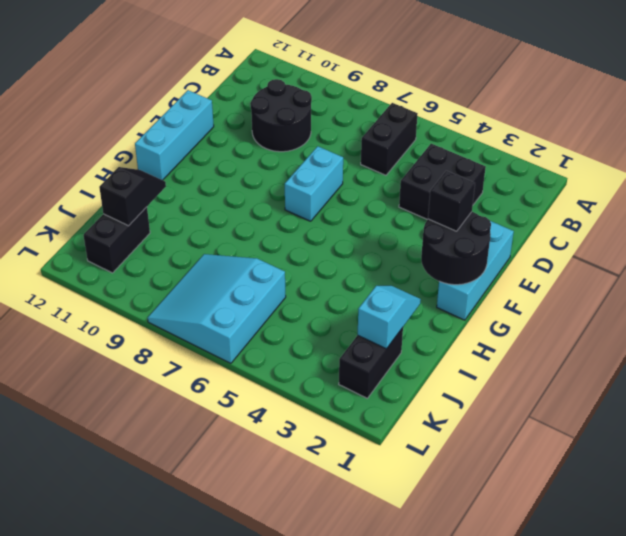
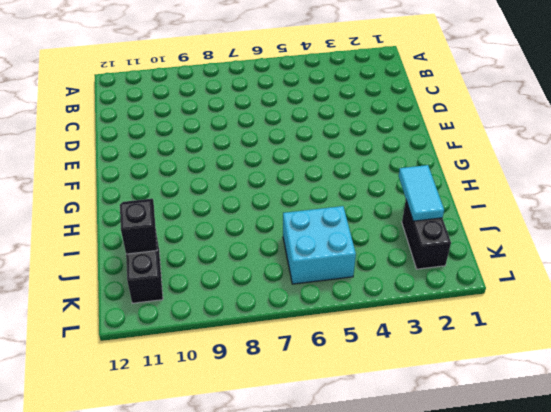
cyan tile I2:J2 level 2 -> cyan slope I2:J2 level 2 top J
cyan brick J5:K6 level 1 -> cyan slope J6:L8 level 1 top 6
none -> black brick B6:C6 level 1
none -> black brick C3:D4 level 1
none -> black round brick C9:D10 level 1

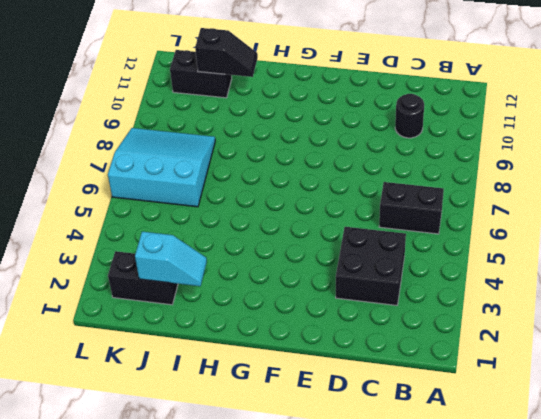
black round brick C10 level 1 -> black round brick C9:D10 level 1
none -> cyan brick E1:G1 level 1
none -> cyan brick E7:F7 level 1
none -> cyan brick E12:G12 level 1

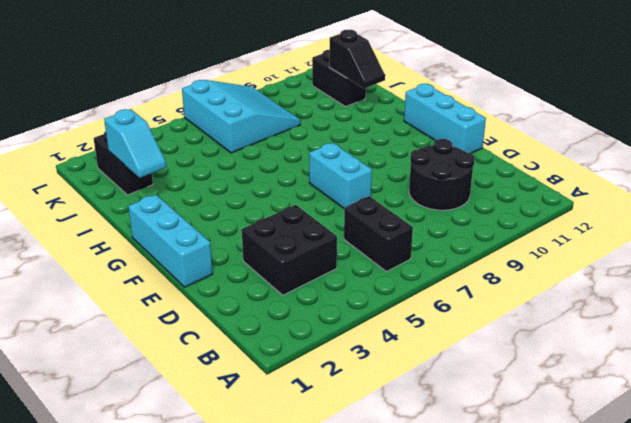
none -> black round brick F1:G2 level 2
none -> black brick F2 level 3

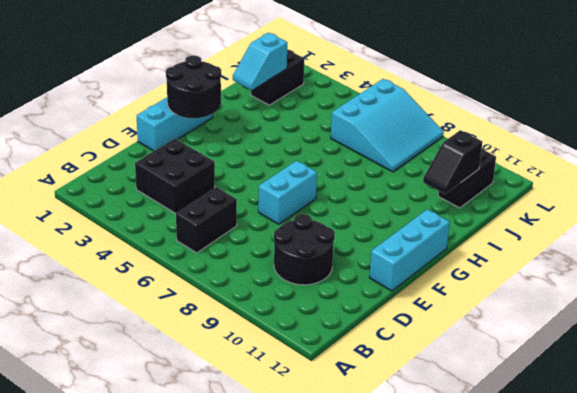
none -> black brick F2 level 3

